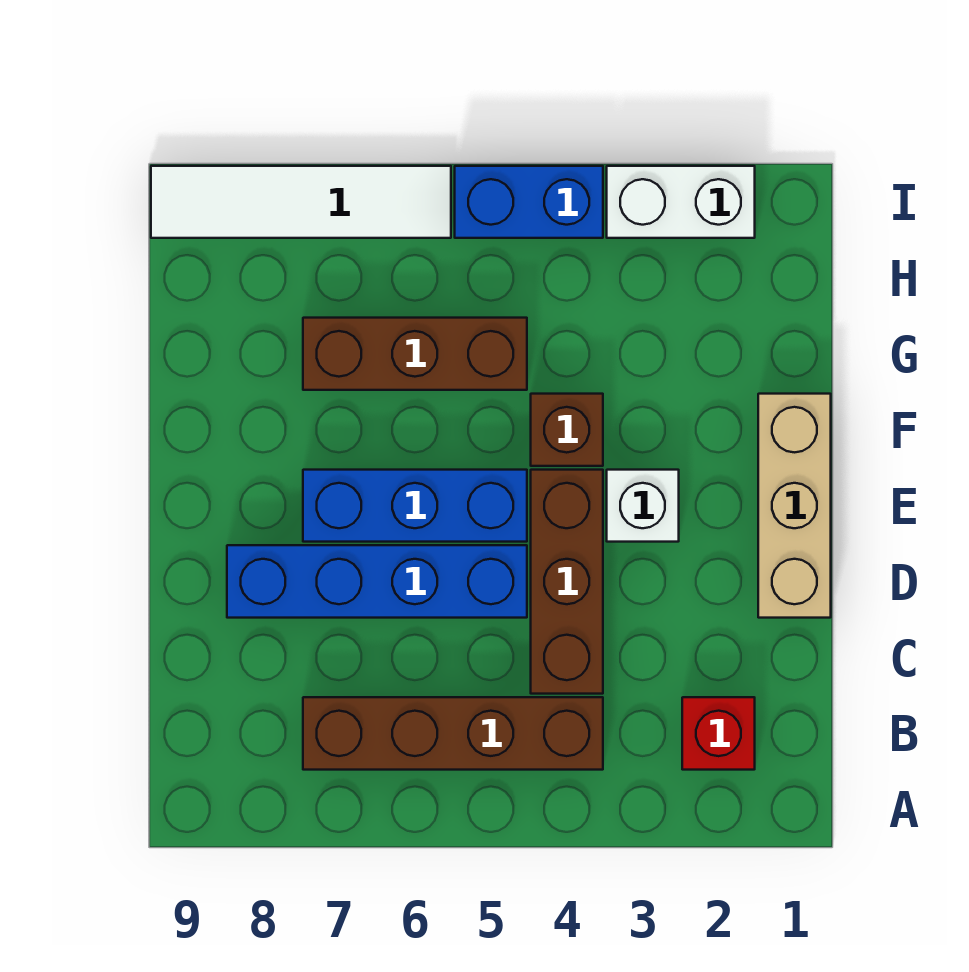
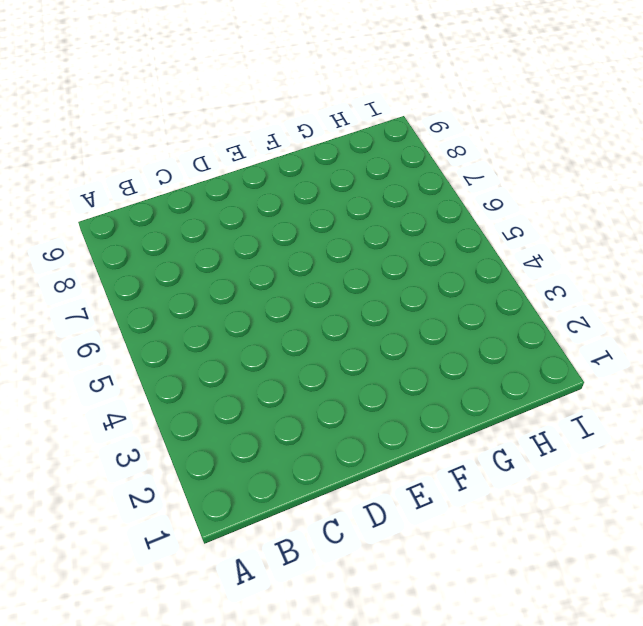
none -> red brick B2 level 1
none -> brown brick B4:B7 level 1
none -> brown brick C4:E4 level 1

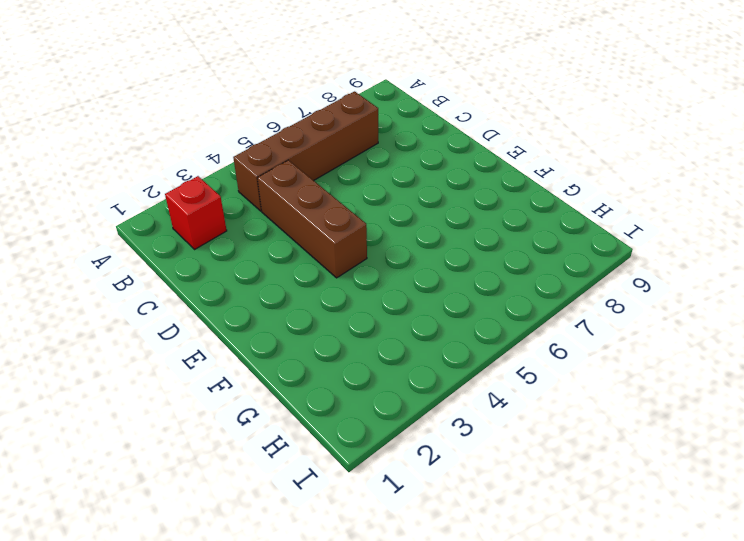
none -> tan brick D1:F1 level 1
none -> blue brick D5:D8 level 1
none -> white brick E3 level 1

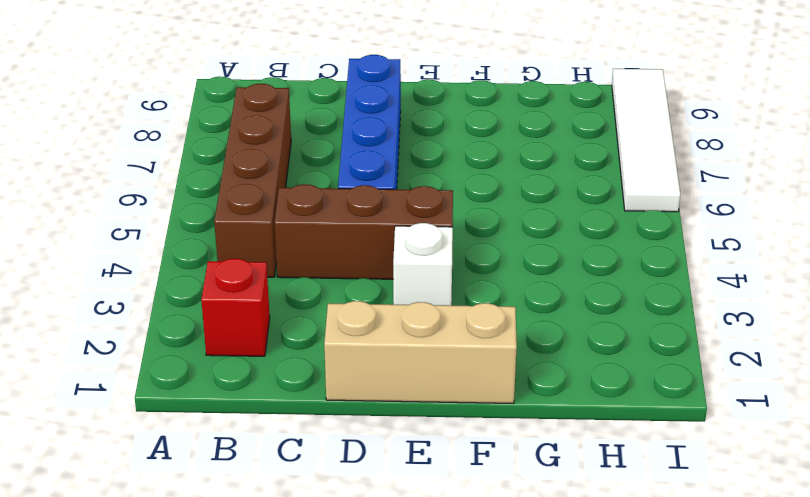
none -> blue brick E5:E7 level 1
none -> brown brick F4 level 1
none -> brown brick G5:G7 level 1

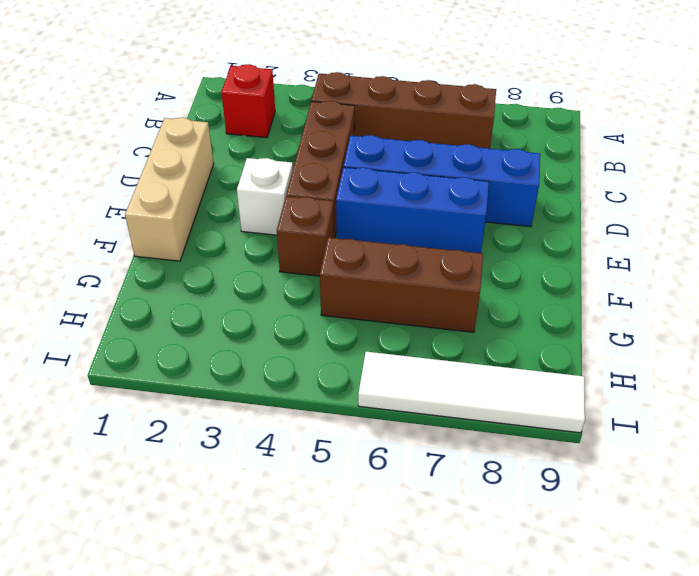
none -> white brick I2:I3 level 1
none -> blue brick I4:I5 level 1

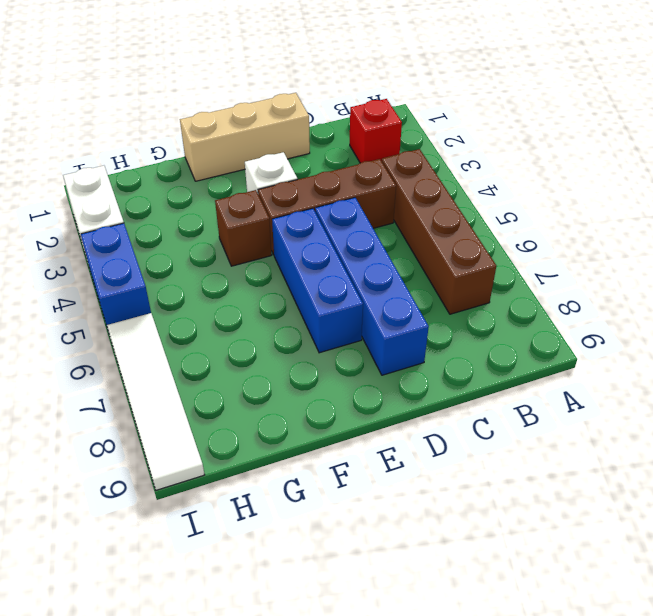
none -> brown brick G5:G7 level 1

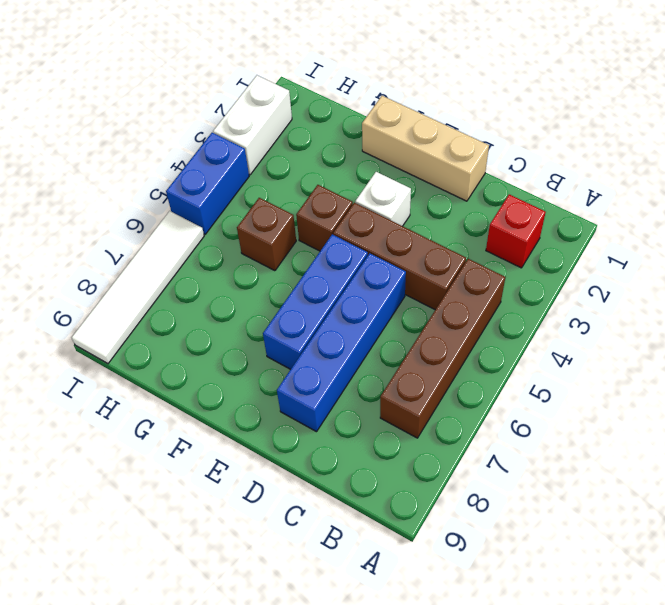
brown brick G5 level 1 -> brown brick G5:G7 level 1

